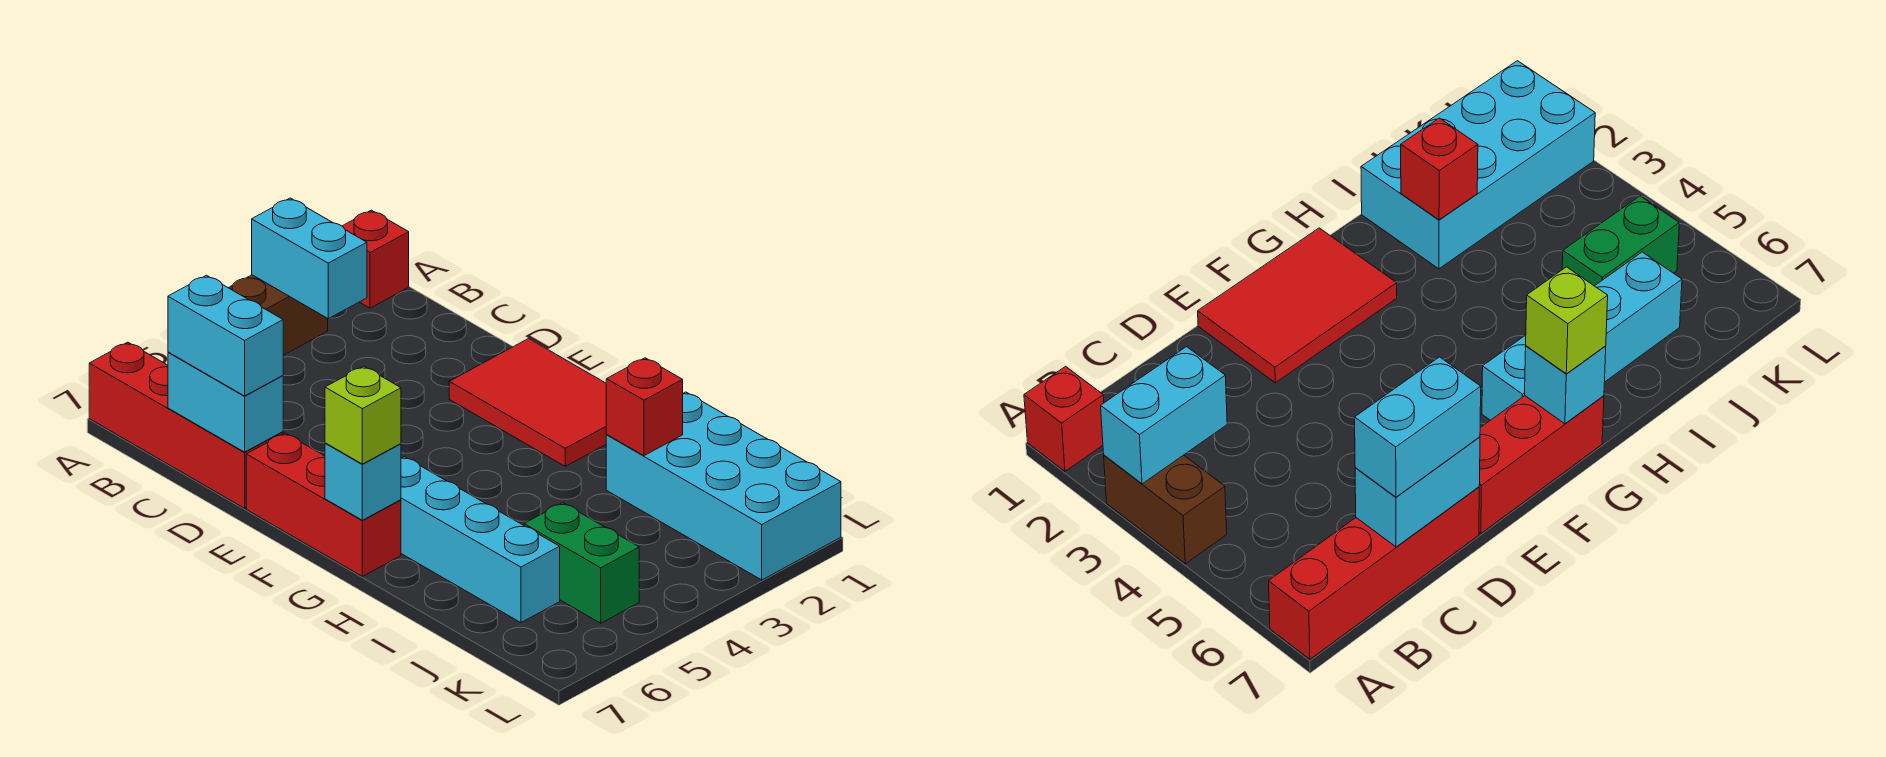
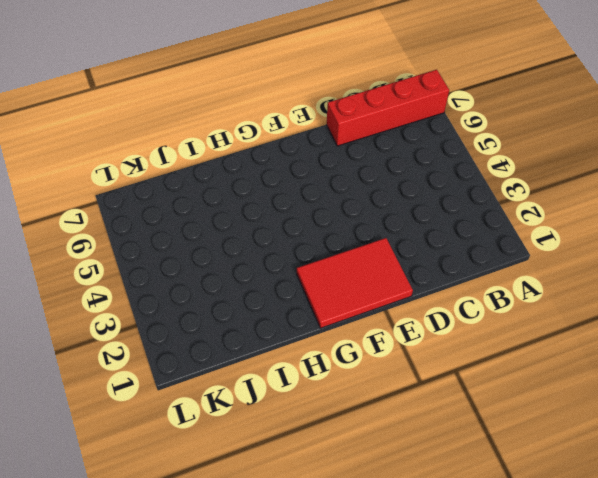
none -> red brick A1 level 1
none -> brown brick A3:A4 level 1
none -> red brick E7:G7 level 1

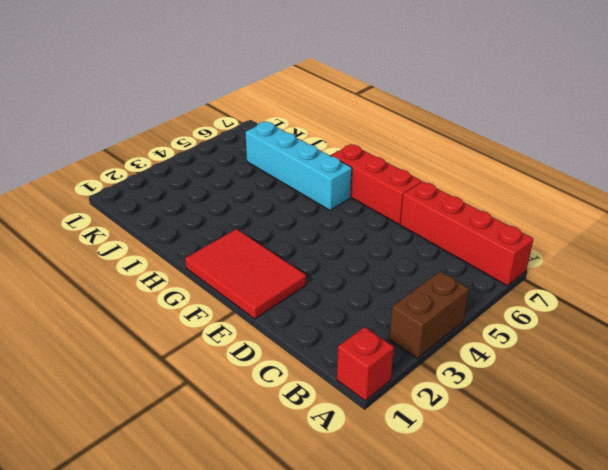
none -> cyan brick I1:L2 level 1
none -> green brick J5:K5 level 1
none -> cyan brick A3:B3 level 2

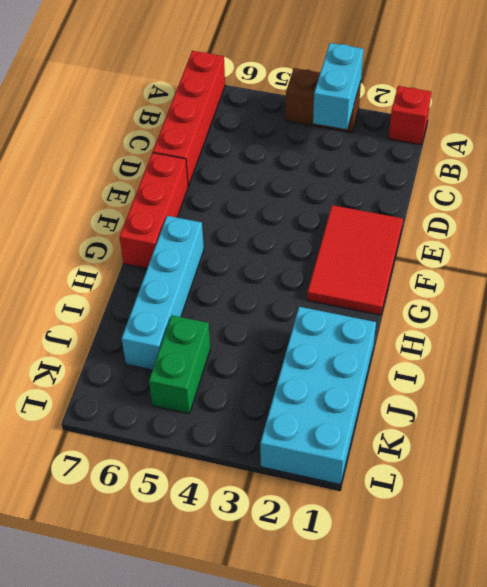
none -> cyan brick C7:D7 level 2
none -> cyan brick G7 level 2
none -> red brick I2 level 2

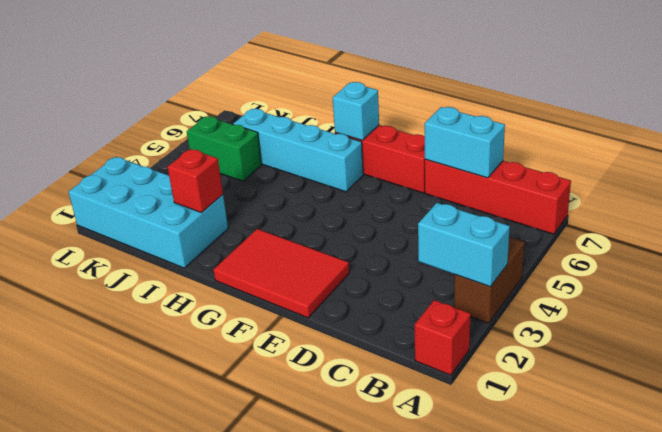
none -> cyan brick C7:D7 level 3
none -> lime brick G7 level 3

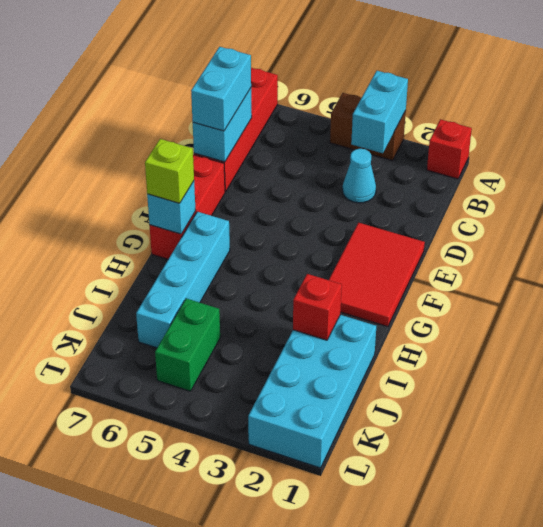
cyan cone C3 level 1 -> none

